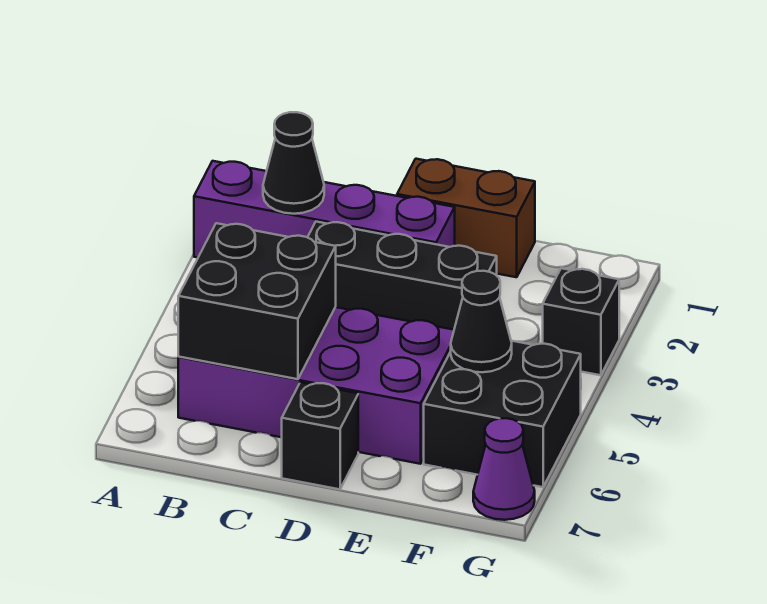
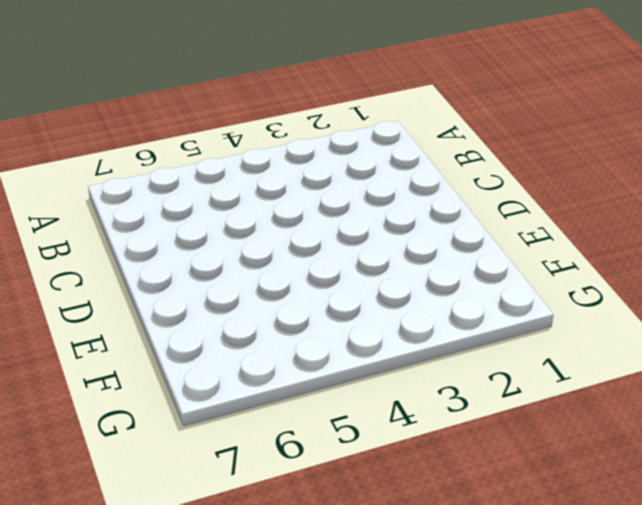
none -> purple brick A2:D2 level 1
none -> purple brick B5:E6 level 1

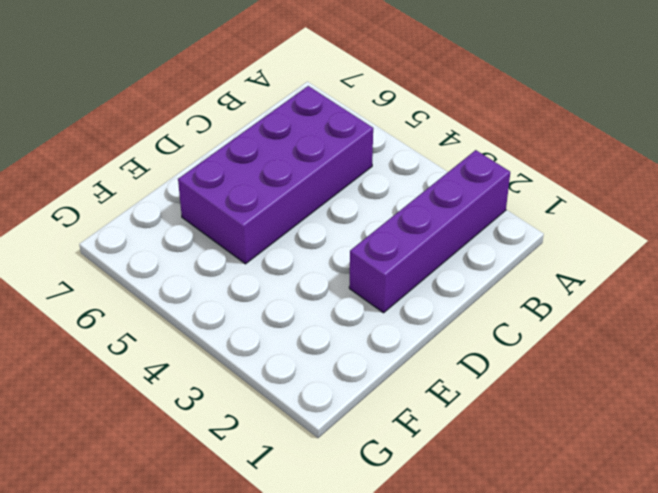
none -> black brick C3:E3 level 1
none -> brown brick D1:E1 level 1

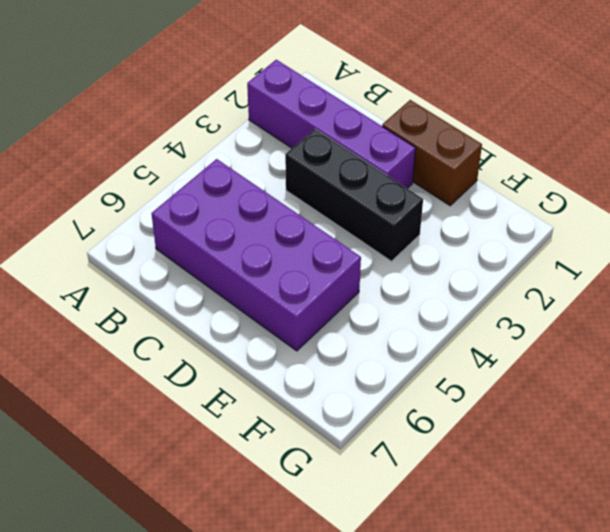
none -> black brick D7 level 1
none -> black brick F5:G6 level 1

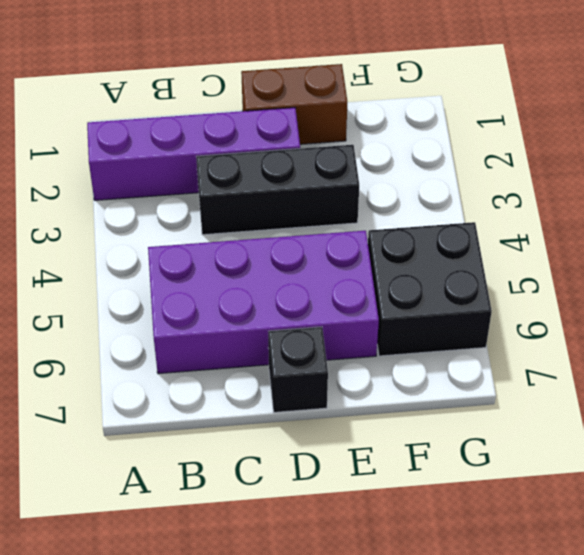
none -> black brick G3 level 1
none -> purple cone G7 level 1

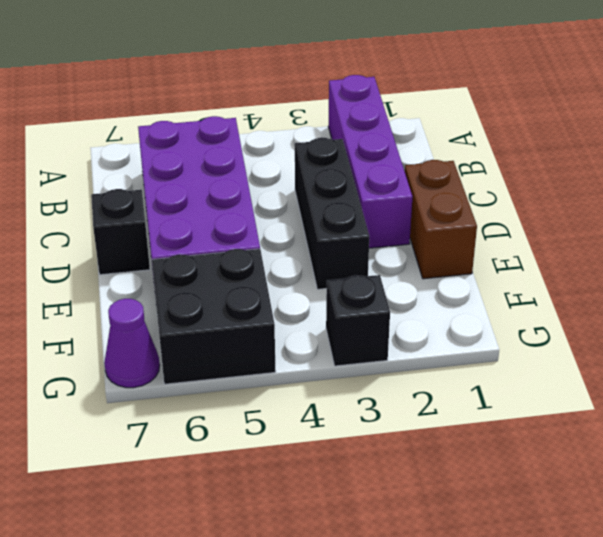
none -> black cone B2 level 2
none -> black brick B5:C6 level 2

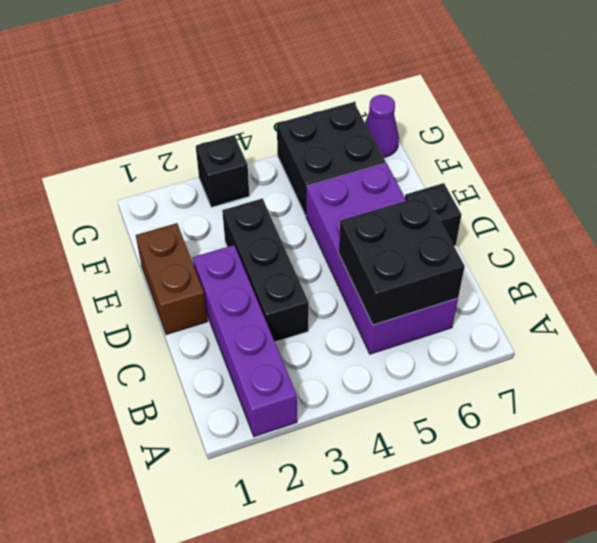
none -> black cone B2 level 2
none -> black cone F5 level 2

